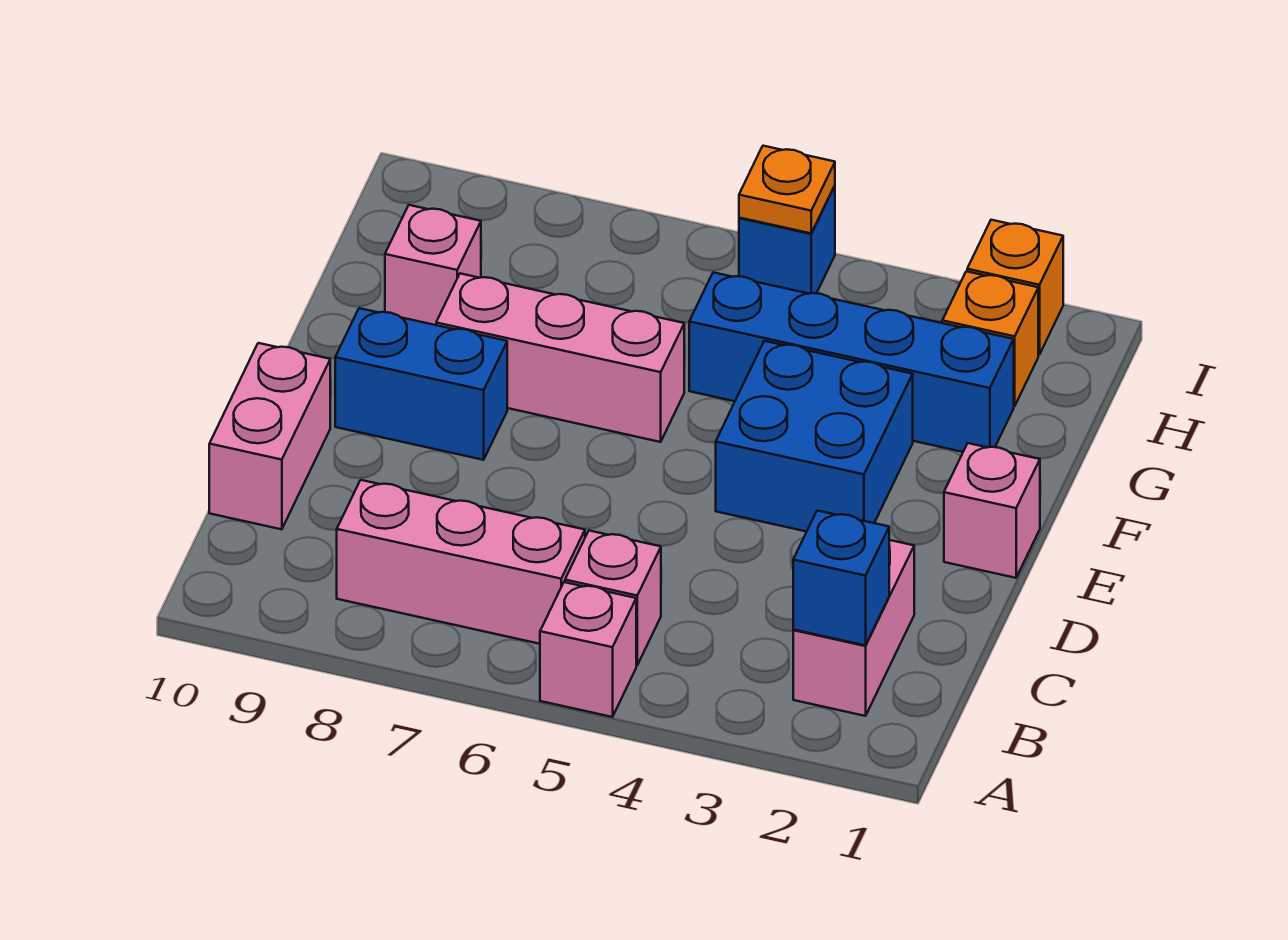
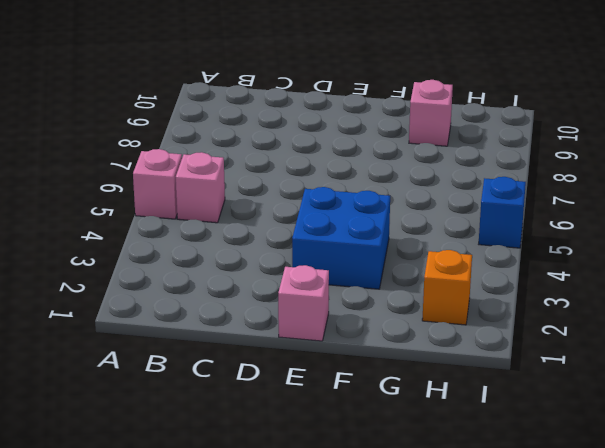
none -> pink brick B2:C2 level 1
none -> pink brick B6:B8 level 1
none -> pink brick C10:D10 level 1

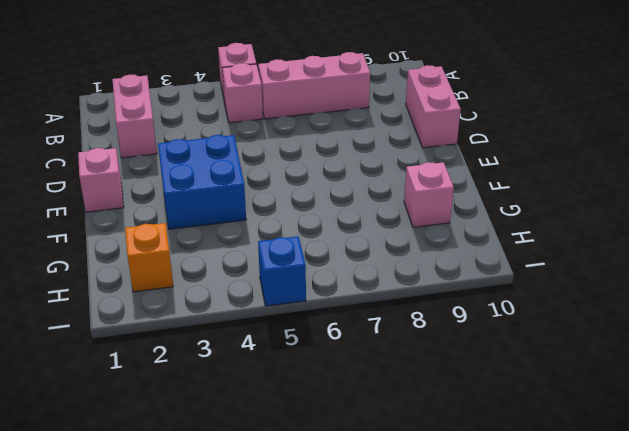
none -> blue brick E8:E9 level 1
none -> pink brick F6:F8 level 1
none -> blue brick G2:G5 level 1

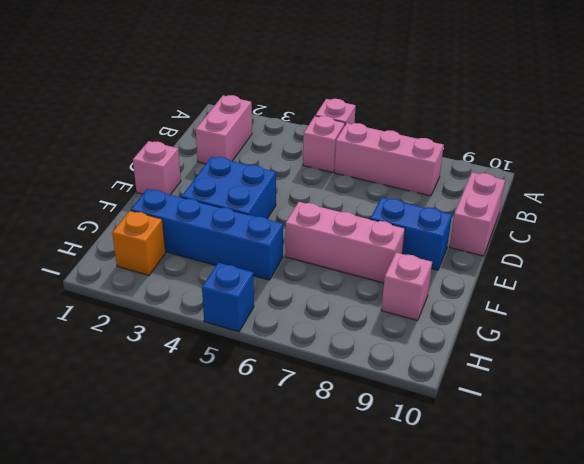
none -> orange brick I2 level 1
none -> blue brick B2 level 2
none -> orange plate I5 level 2

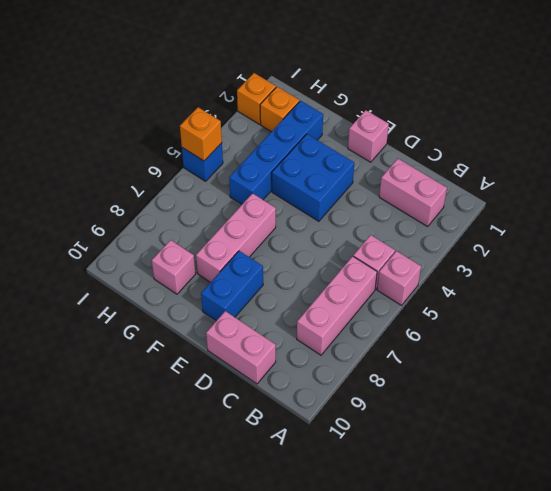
orange brick I5 level 2 -> orange plate I5 level 2
none -> blue brick B2 level 2

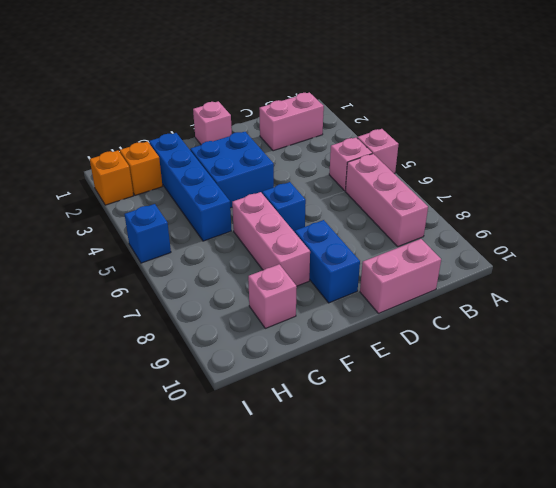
blue brick E6 level 1 -> blue brick B2 level 2
none -> orange plate I5 level 2

